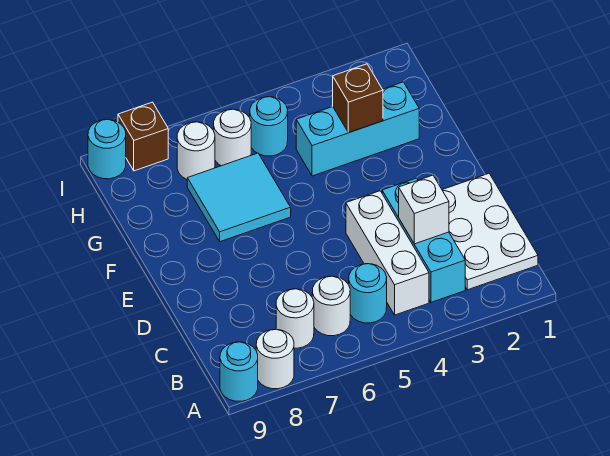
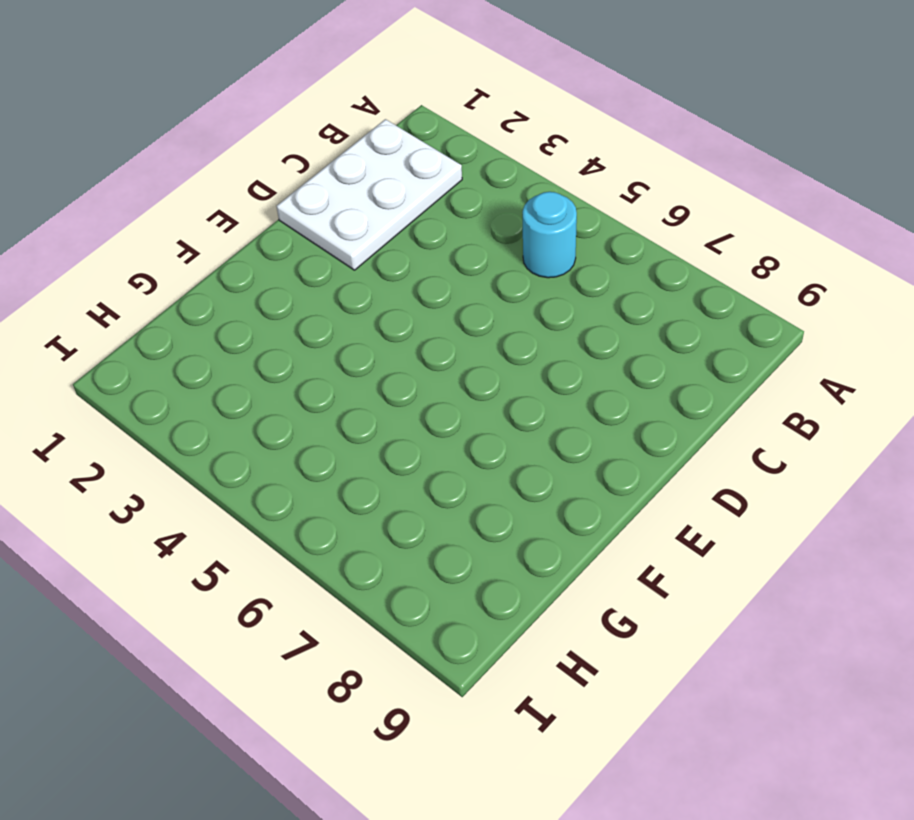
none -> white round brick A8 level 1
none -> cyan round brick A9 level 1
none -> cyan brick B3:D3 level 1

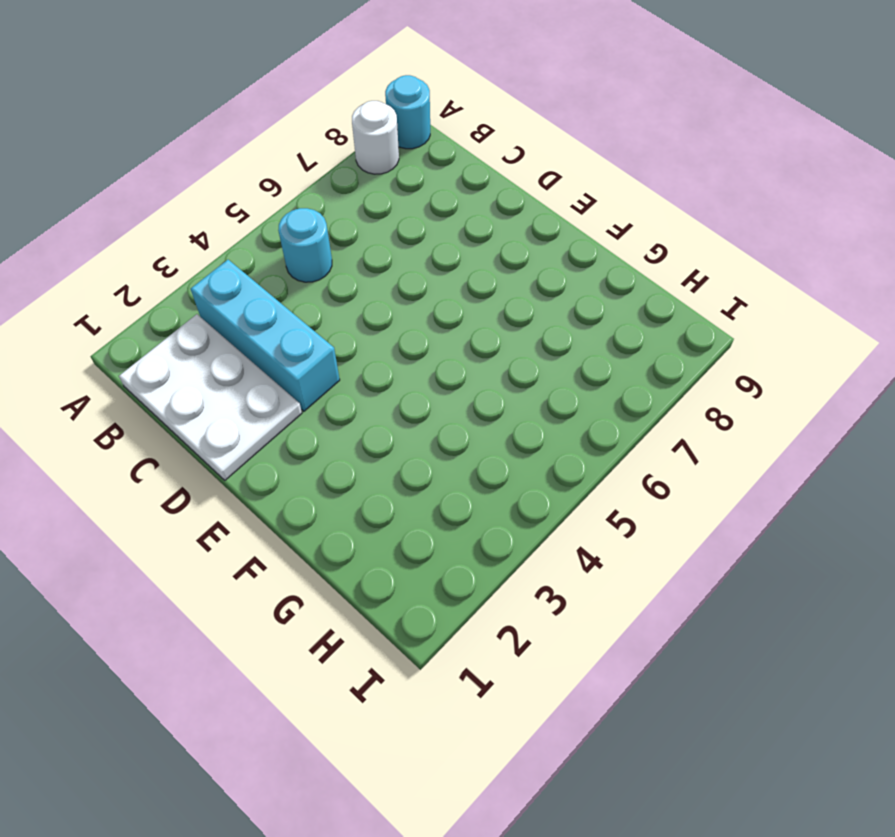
none -> white brick B4:D4 level 1
none -> white round brick B6 level 1
none -> white round brick B7 level 1

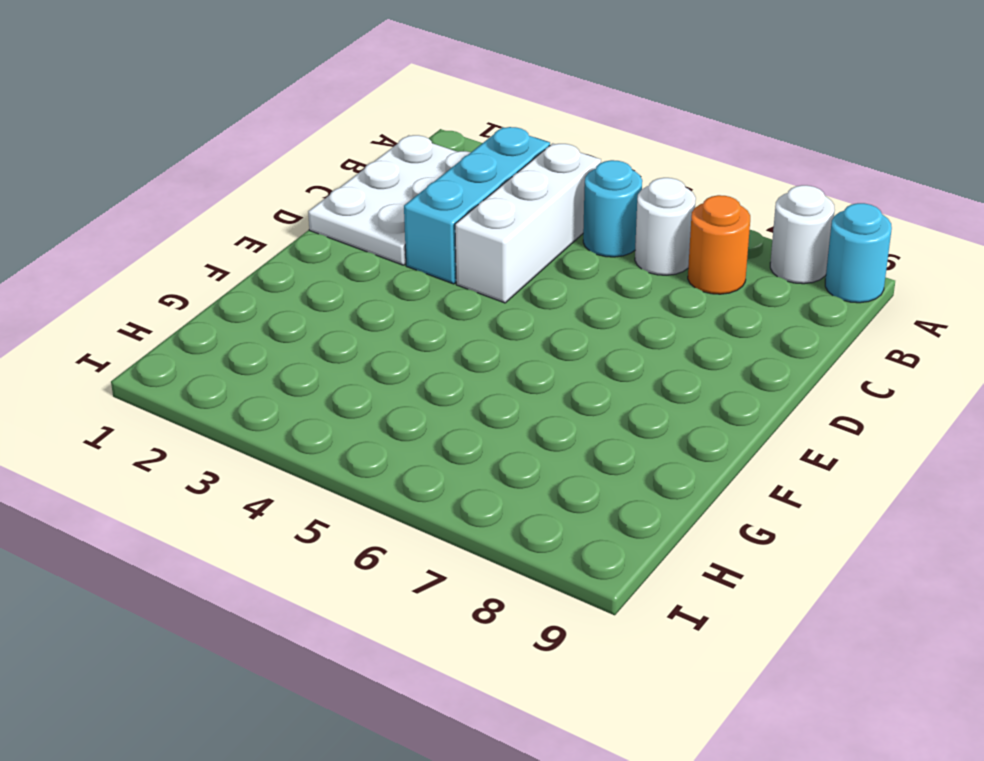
orange round brick B7 level 1 -> white round brick B7 level 1
none -> cyan tile F6:G7 level 1
none -> cyan brick G2:G4 level 1
none -> cyan round brick H5 level 1

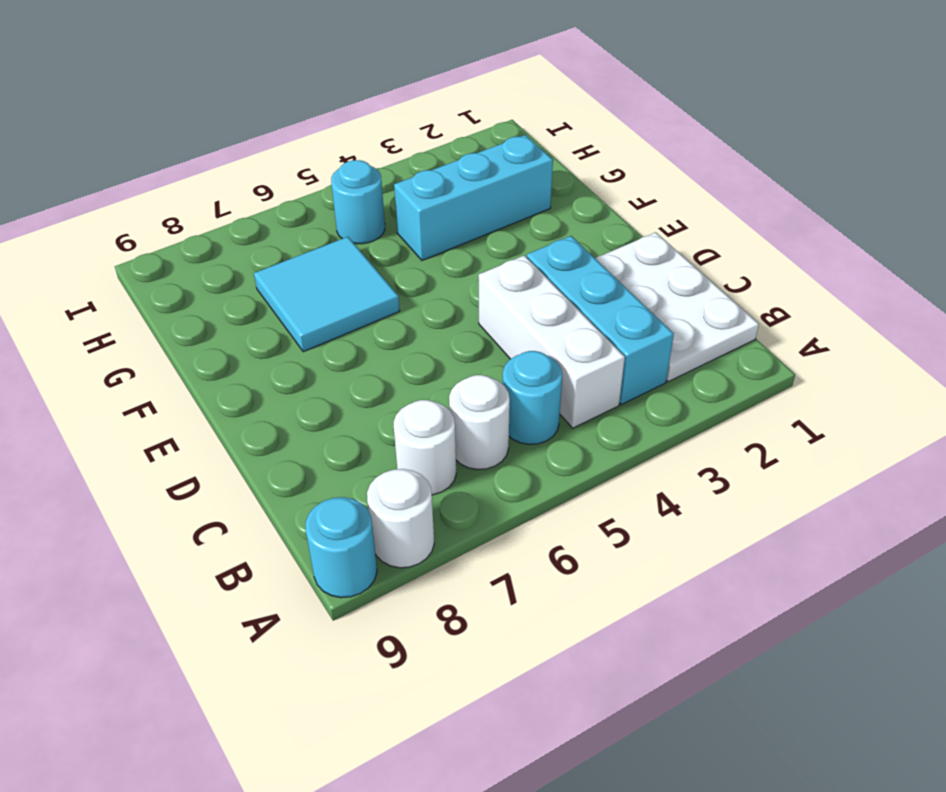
none -> white round brick H6 level 1
none -> white round brick H7 level 1
none -> brown brick I8 level 1

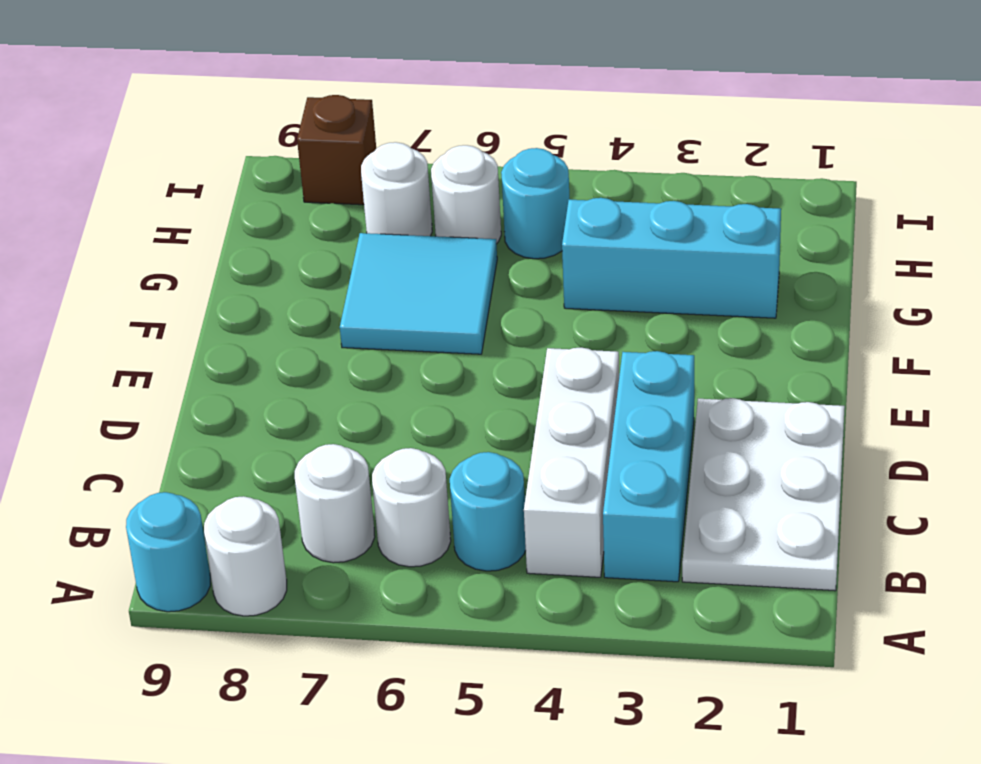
none -> cyan round brick I9 level 1
none -> white brick C3 level 2
none -> brown brick G3 level 2

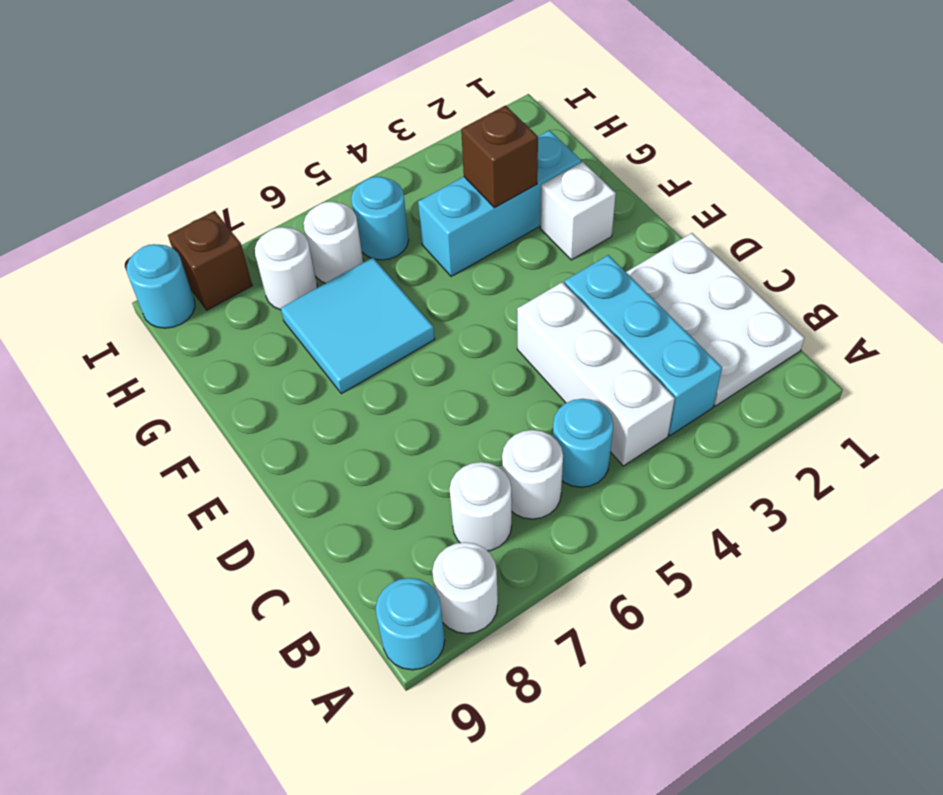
white brick F2 level 1 -> white brick C3 level 2

